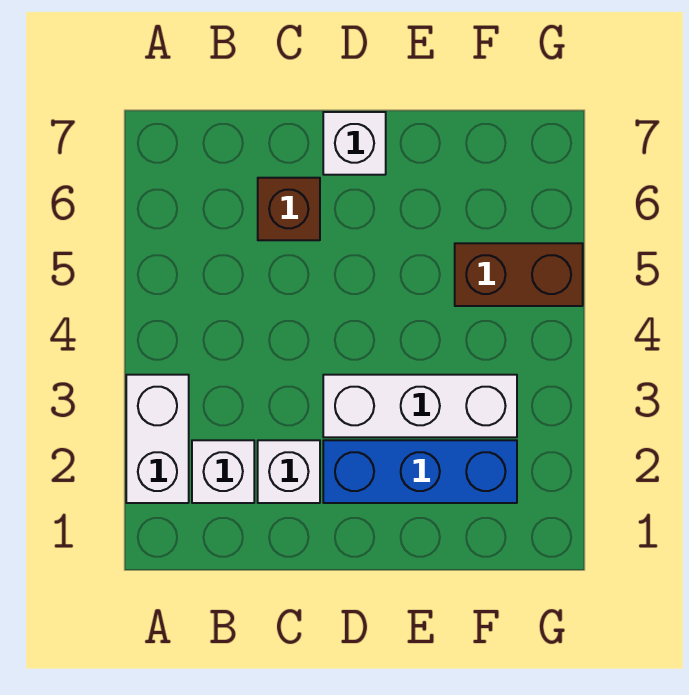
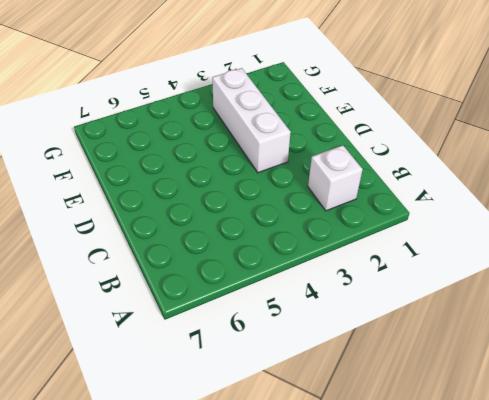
none -> white brick A2:A3 level 1
none -> white brick C2 level 1

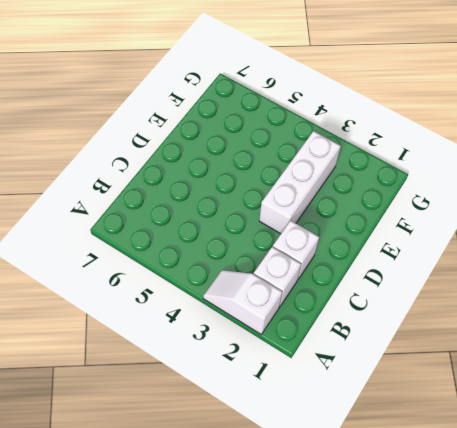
white slope A2:A3 level 1 top 2 -> white brick A2:A3 level 1
none -> brown brick C6 level 1
none -> blue brick D2:F2 level 1

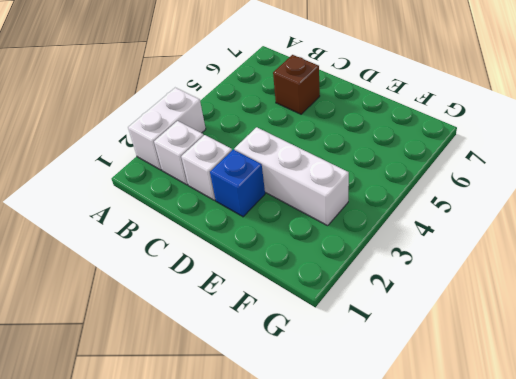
blue brick D2 level 1 -> blue brick D2:F2 level 1
none -> white brick D7 level 1
none -> brown brick F5:G5 level 1

